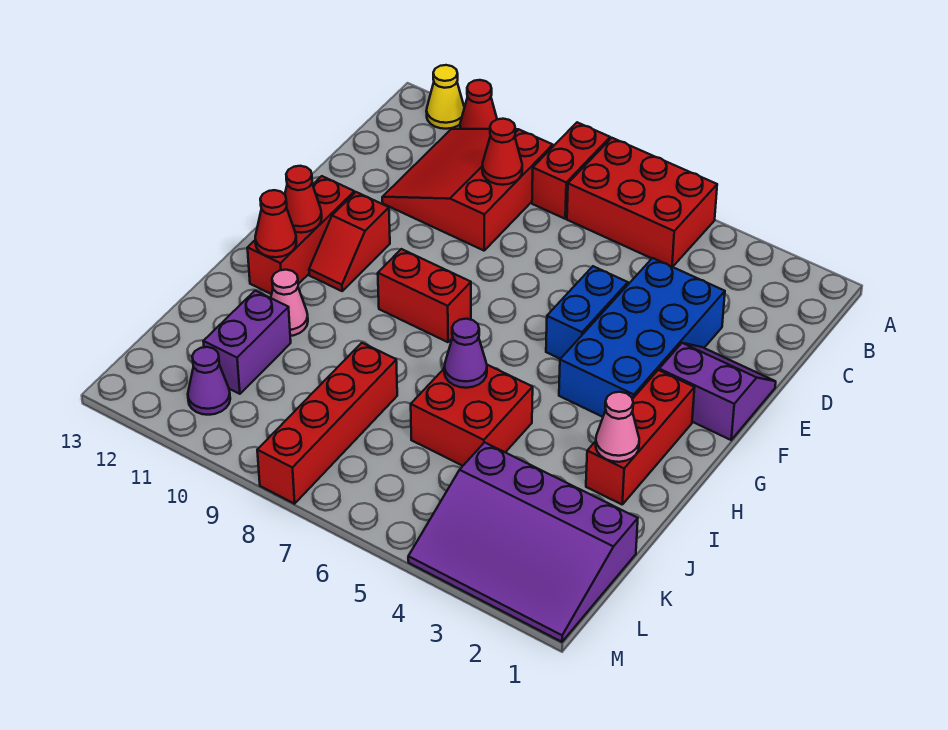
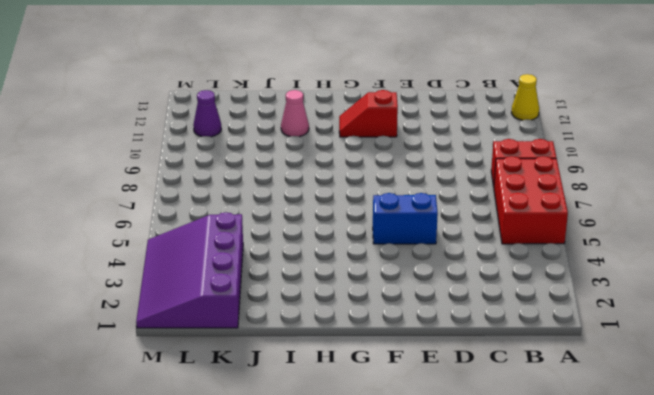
none -> red cone A11 level 1
none -> red slope B9:D11 level 1 top 9
none -> blue brick D3:G4 level 1

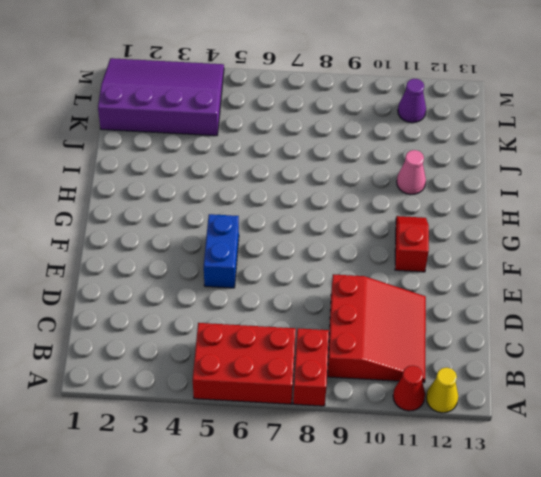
none -> blue brick D3:G4 level 1
none -> purple slope E1:F2 level 1 top F
none -> red brick F12:H12 level 1

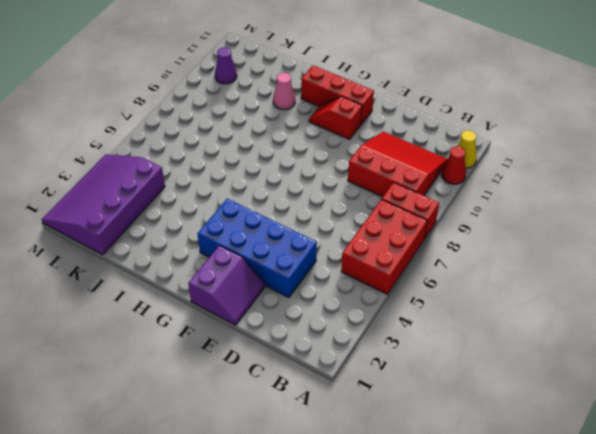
none -> blue brick E5:F5 level 1
none -> red brick G2:I2 level 1
none -> red brick G8:G9 level 1

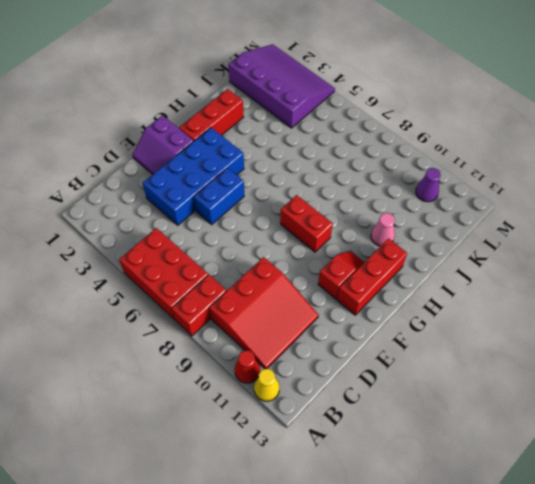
none -> red brick I5:J6 level 1
none -> red brick J8:M8 level 1
none -> purple brick J11:K11 level 1

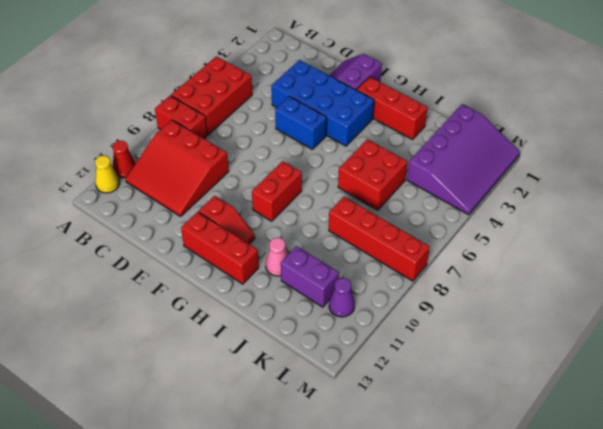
none -> red cone C9 level 2
none -> red cone G12 level 2
none -> red cone H12 level 2

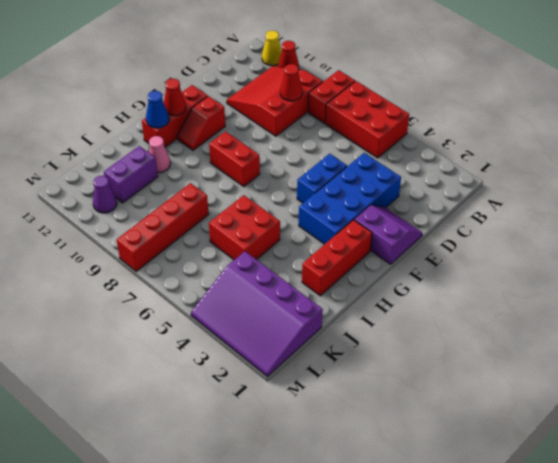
blue cone H12 level 2 -> red cone H12 level 2
none -> pink cone I2 level 2
none -> purple cone I6 level 2

